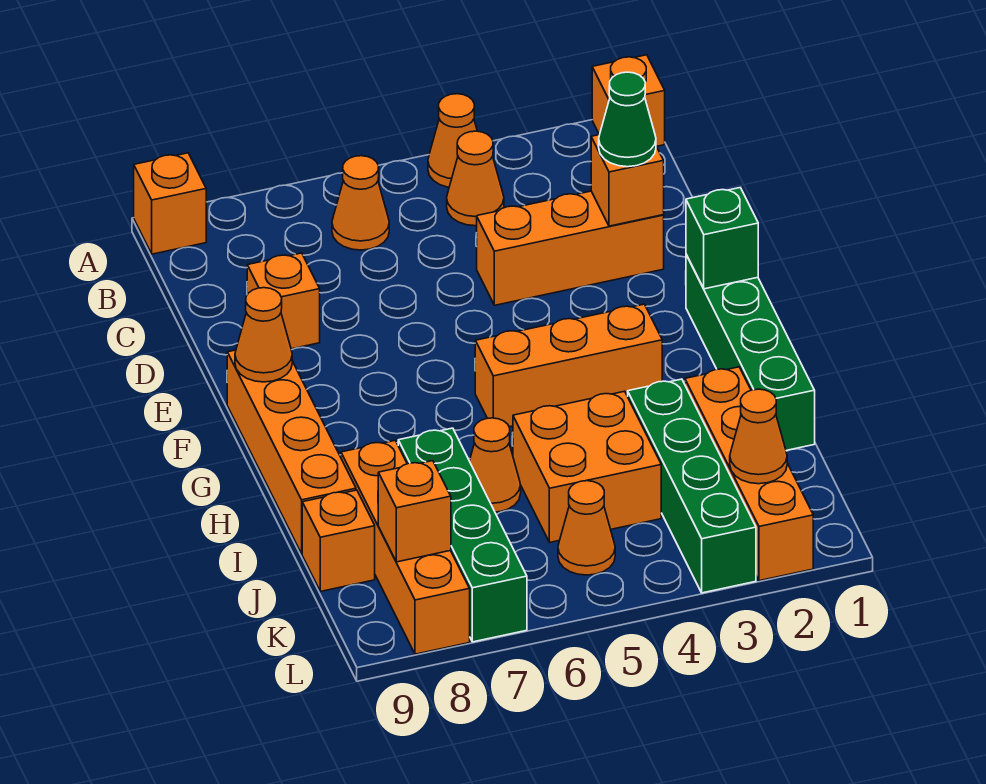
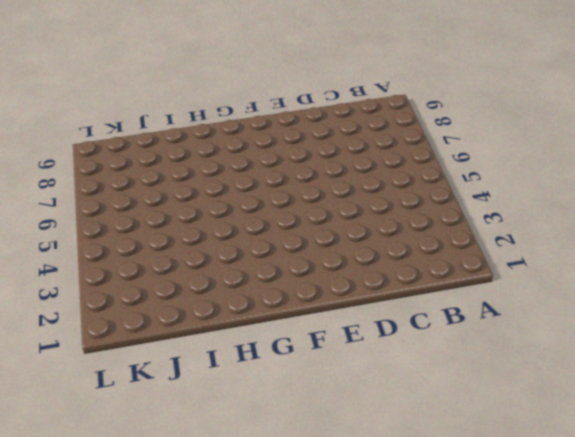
none -> orange brick A1 level 1
none -> orange cone A4 level 1
none -> orange brick A9 level 1

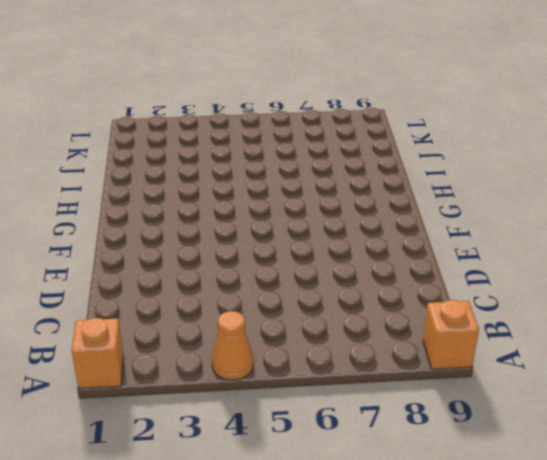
none -> orange cone B4 level 1
none -> orange cone B6 level 1
none -> orange brick D2:D4 level 1

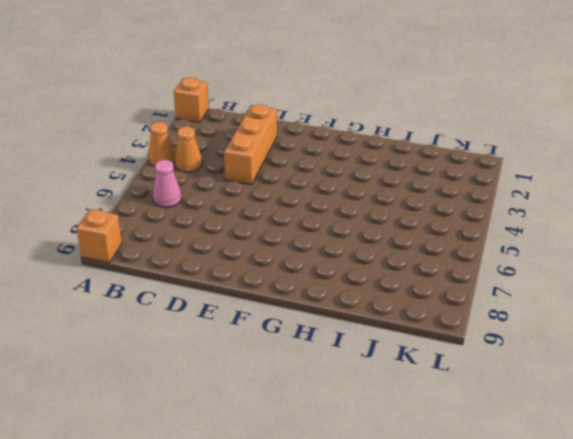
pink cone B6 level 1 -> orange cone B6 level 1
none -> orange brick D8 level 1
none -> green brick F1:I1 level 1
none -> orange brick F9:I9 level 1

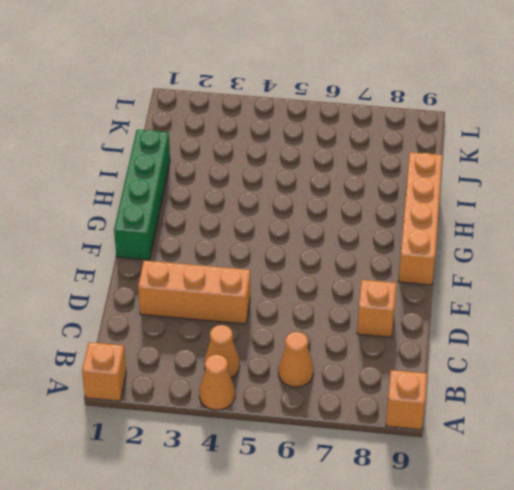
none -> orange brick G3:G5 level 1
none -> orange brick I2:L2 level 1
none -> green brick I3:L3 level 1

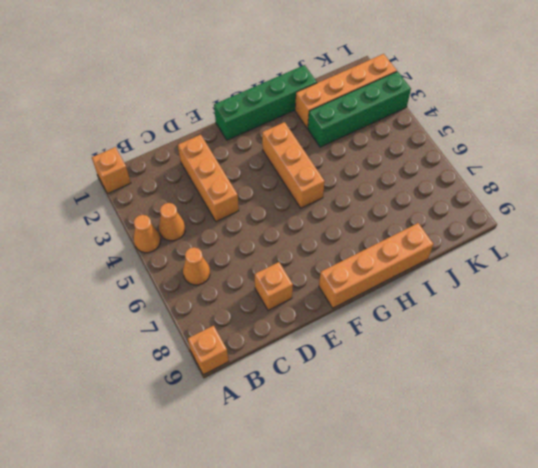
none -> orange brick I4:J5 level 1
none -> orange cone I6 level 1
none -> green brick I7:L7 level 1

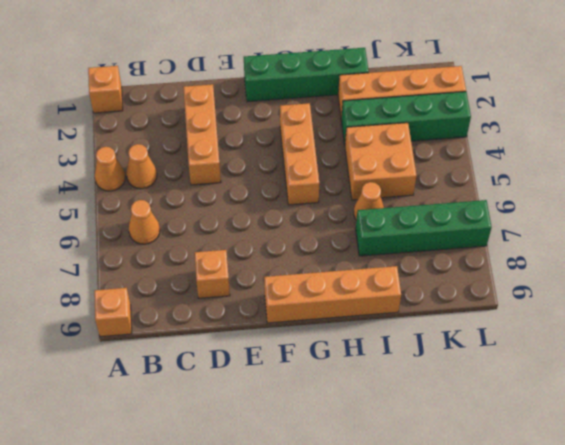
none -> orange brick I8:L8 level 1
none -> orange brick J9 level 1
none -> orange cone K5 level 1

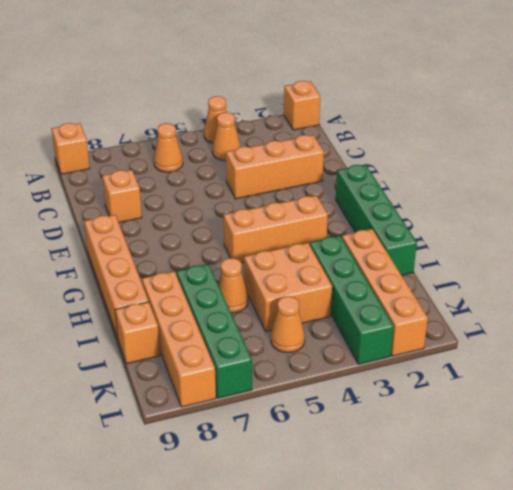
none -> orange brick D2 level 2
none -> green brick F1 level 2
none -> orange cone F9 level 2

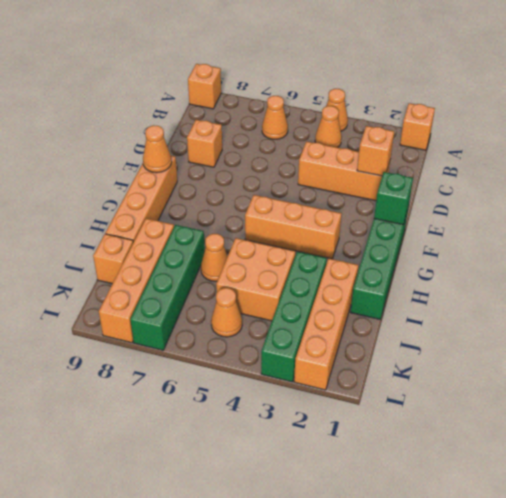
none -> orange cone K2 level 2
none -> orange brick K8 level 2
none -> green cone D2 level 3

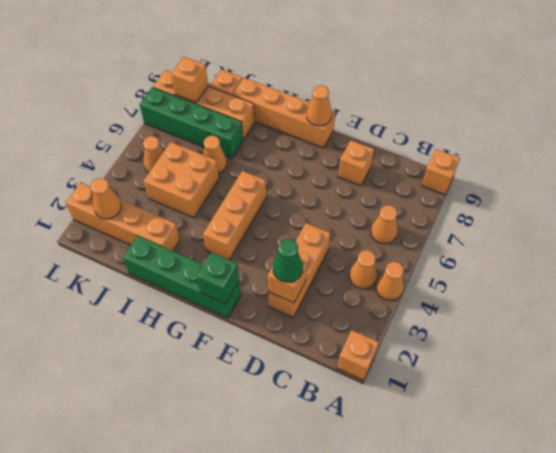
none -> green brick I3:L3 level 1

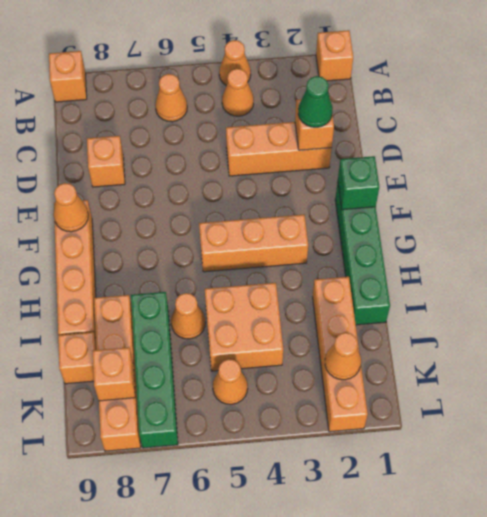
none -> green brick I3:L3 level 1

